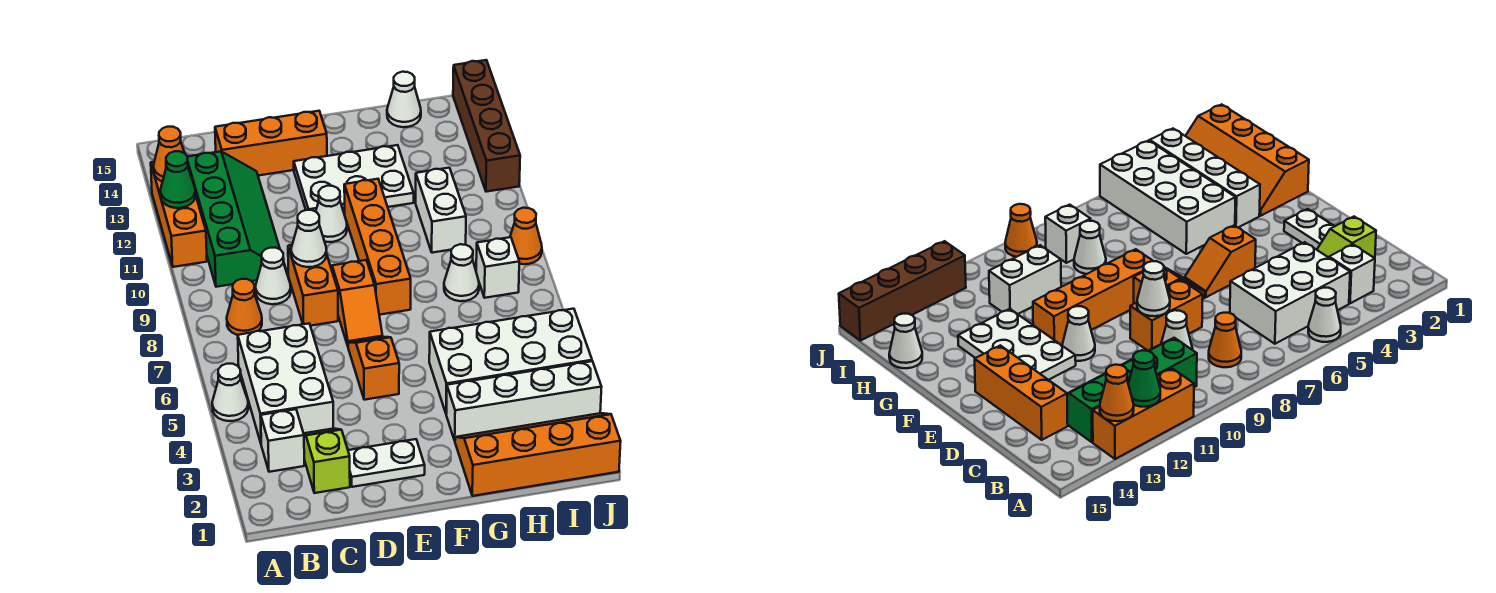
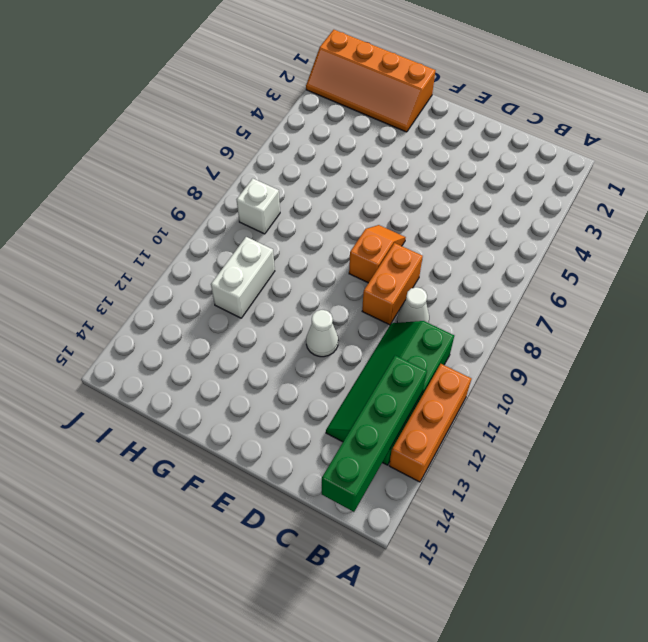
green brick B12:B15 level 2 -> none
none -> white cone A5 level 1
none -> white brick B3 level 1
none -> white brick B4:C6 level 1

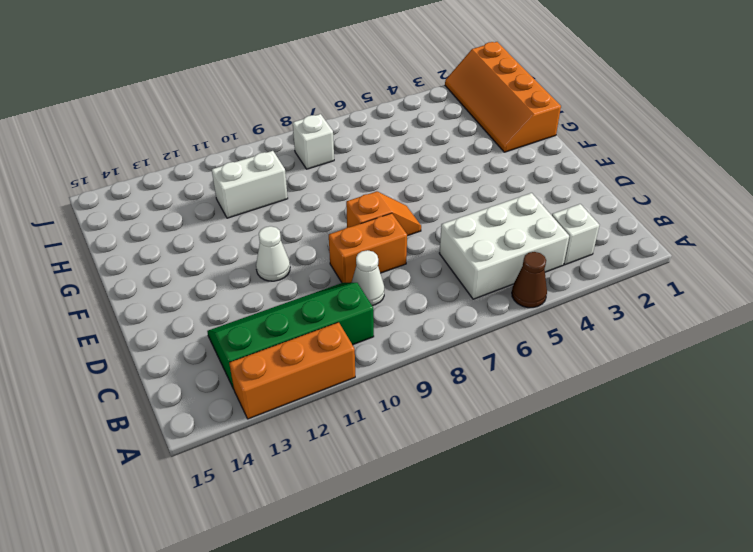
brown cone A5 level 1 -> white cone A5 level 1
none -> orange cone B8 level 1
none -> lime slope C2:C3 level 1 top 2
none -> orange brick C14:E14 level 1

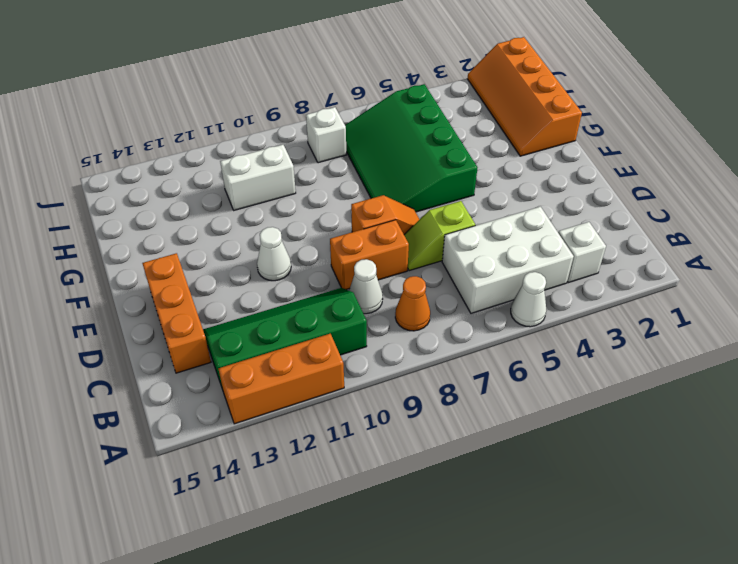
lime slope D6:D7 level 1 top 6 -> lime slope C2:C3 level 1 top 2
green slope F5:I7 level 1 top 5 -> white brick G4:J5 level 1
none -> white plate D2:E2 level 1
none -> orange slope E5:E6 level 1 top 5
none -> white plate E12:G13 level 1

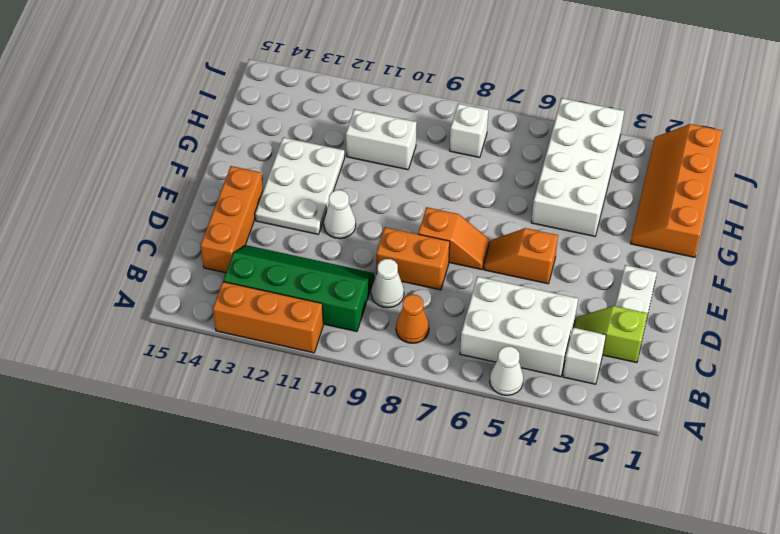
none -> orange brick F8:F11 level 1
none -> white brick G3:J3 level 1
none -> white cone H8 level 1

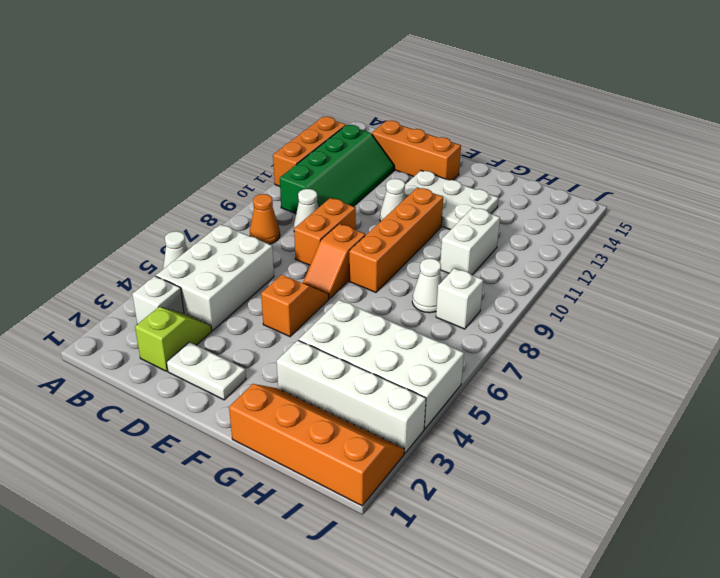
none -> white cone H15 level 1
none -> orange cone J9 level 1
none -> brown brick J12:J15 level 1

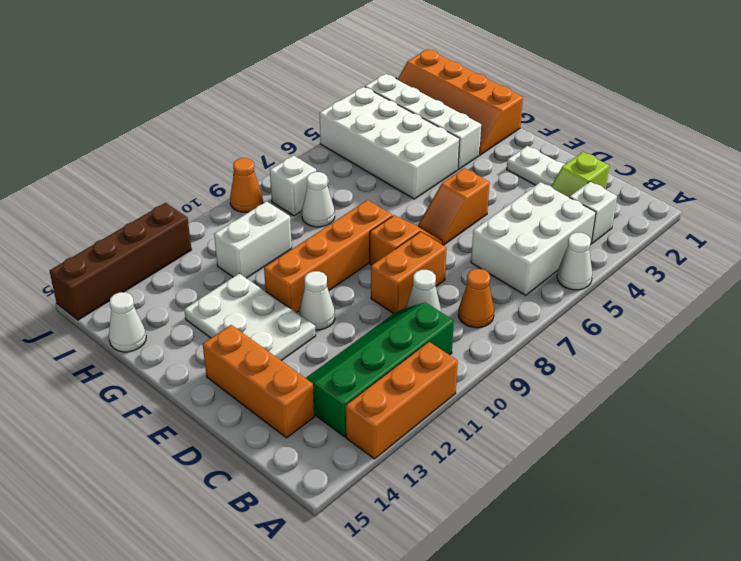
none -> green cone A12 level 2
none -> orange cone A13 level 2
none -> white cone D9 level 2

